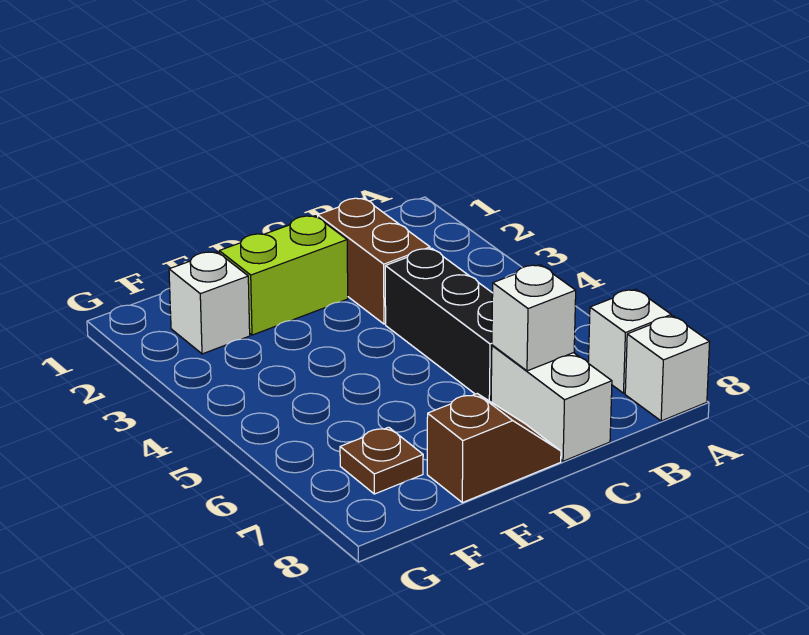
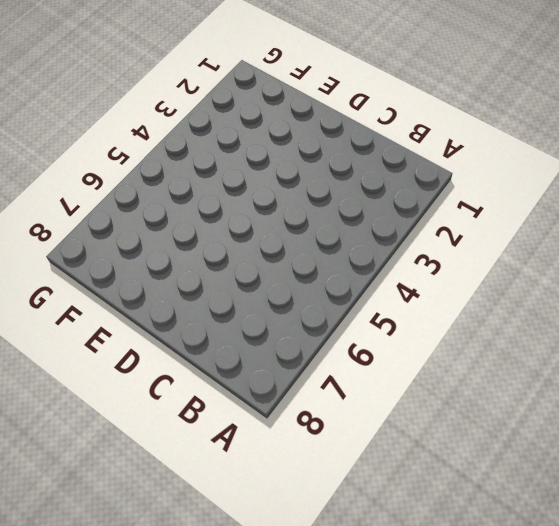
none -> white brick A7 level 1
none -> white brick A8 level 1

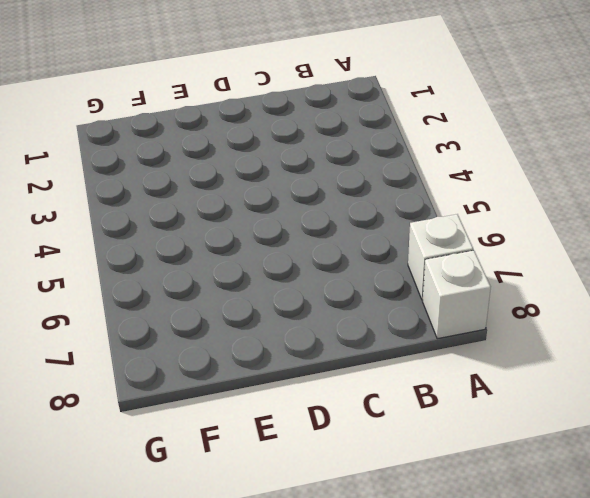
none -> brown brick C2:C3 level 1
none -> black brick C4:C6 level 1

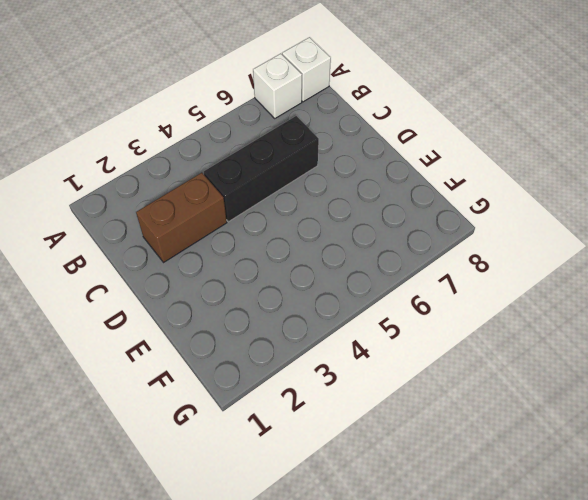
none -> white brick C7:C8 level 1
none -> lime brick D2:E2 level 1

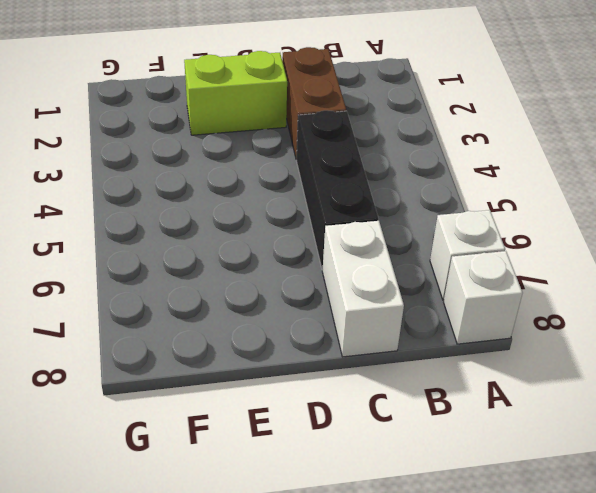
none -> brown slope D8:E8 level 1 top E
none -> white brick F2 level 1

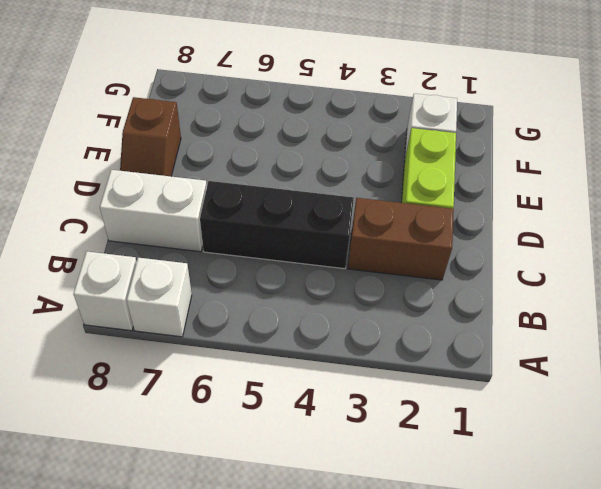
none -> brown plate F7 level 1
none -> white brick C7 level 2

